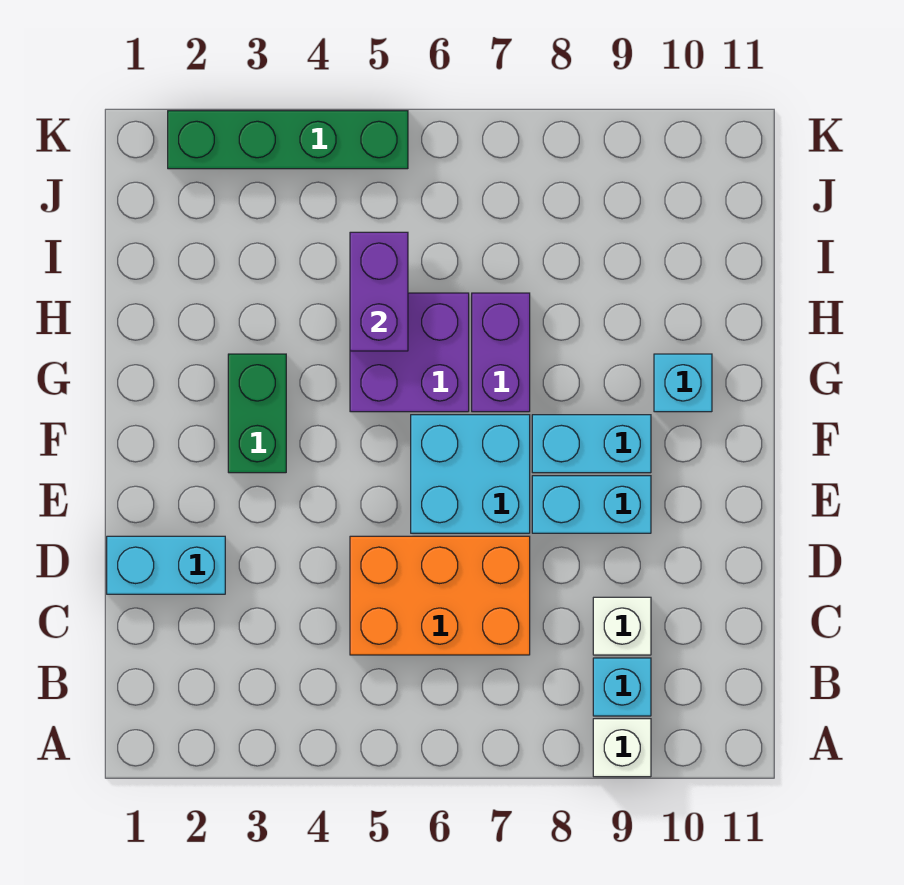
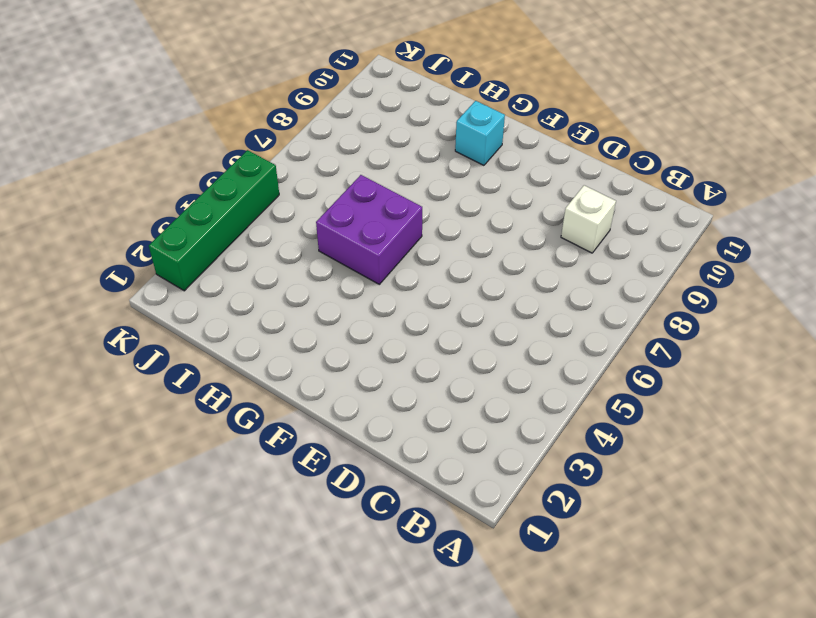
none -> white brick A9 level 1
none -> cyan brick B9 level 1
none -> orange brick C5:D7 level 1

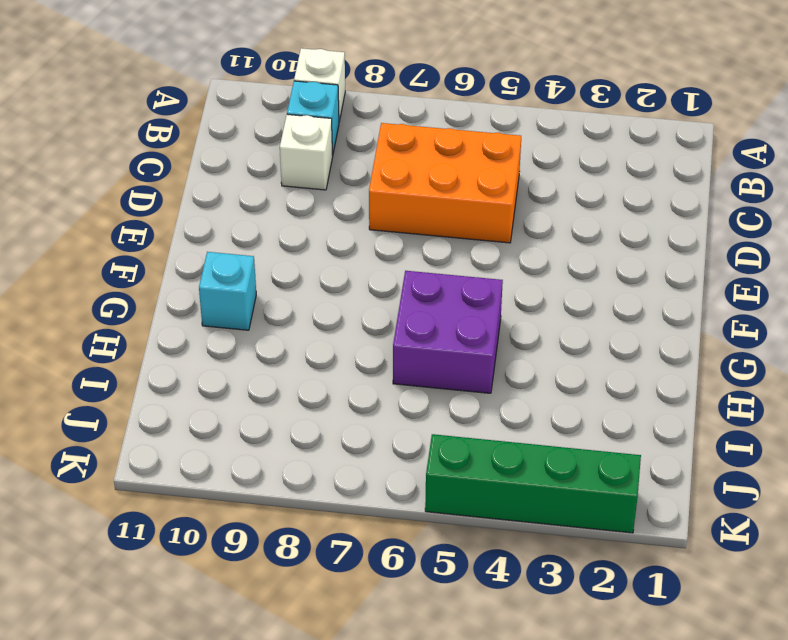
none -> cyan brick D1:D2 level 1
none -> cyan brick E6:F7 level 1
none -> cyan brick E8:E9 level 1

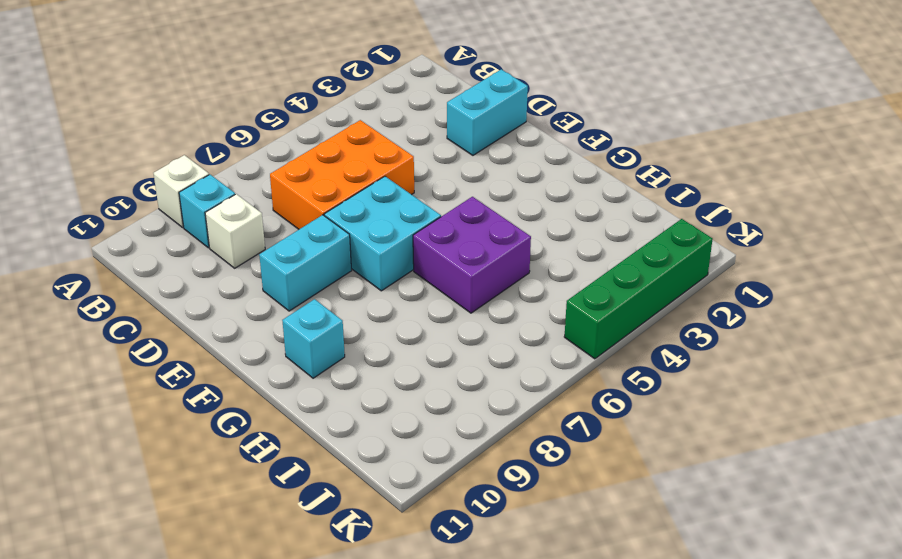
none -> green brick F3:G3 level 1
none -> cyan brick F8:F9 level 1
none -> purple brick G7:H7 level 1

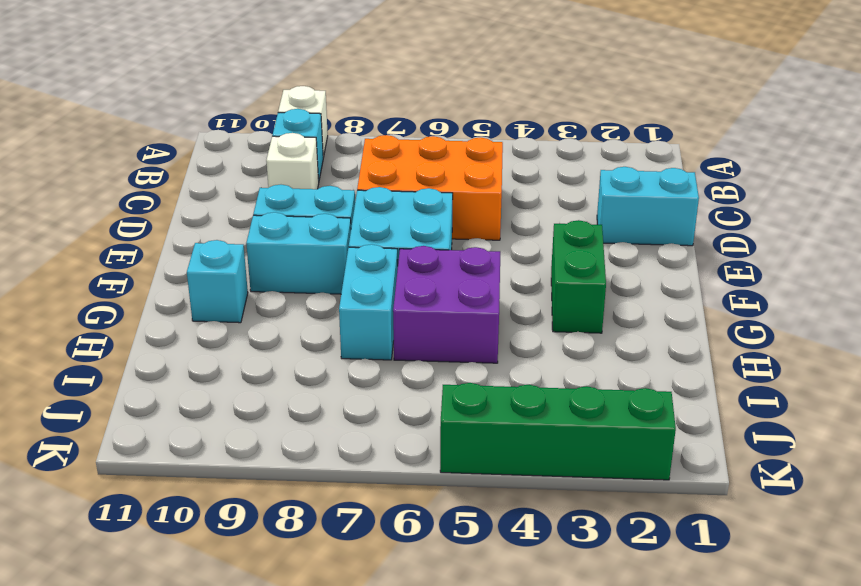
cyan brick G7:H7 level 1 -> purple brick G7:H7 level 1
none -> purple brick H5:I5 level 2

